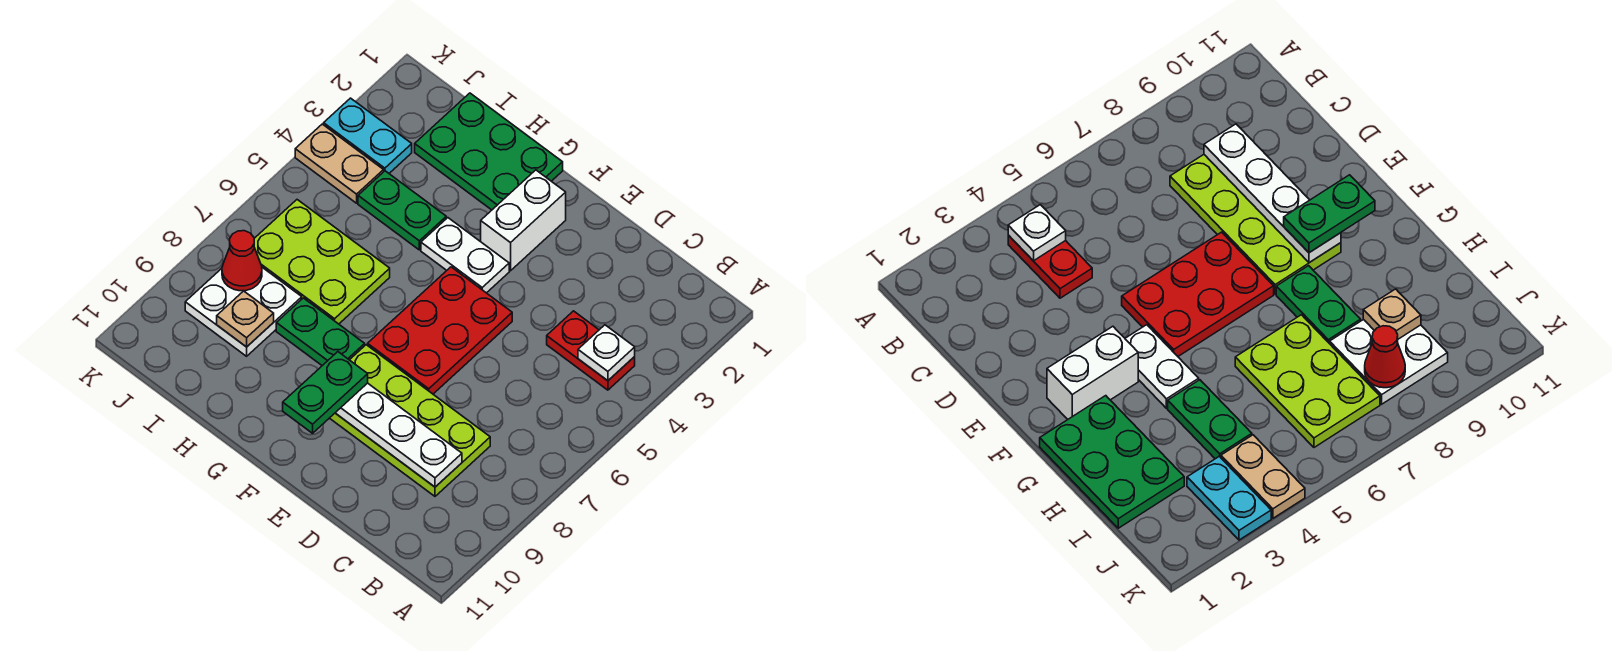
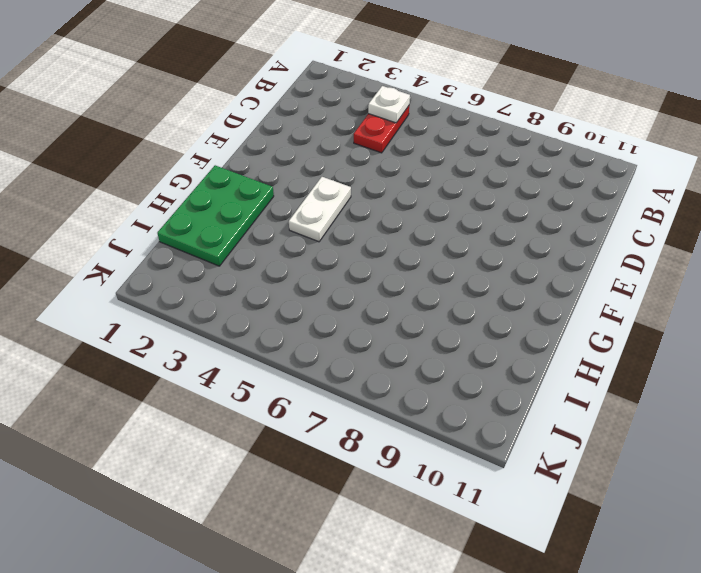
none -> lime plate C8:F9 level 1
none -> red plate E5:F7 level 1
none -> white brick F2:F3 level 1

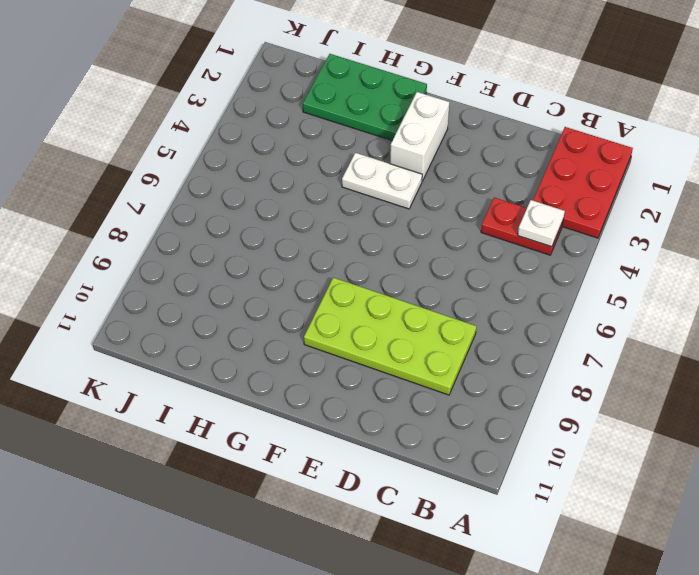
red plate A1:B3 level 1 -> red plate E5:F7 level 1
none -> green plate G8:H8 level 1
none -> green plate H4:I4 level 1
none -> lime plate H6:J7 level 1

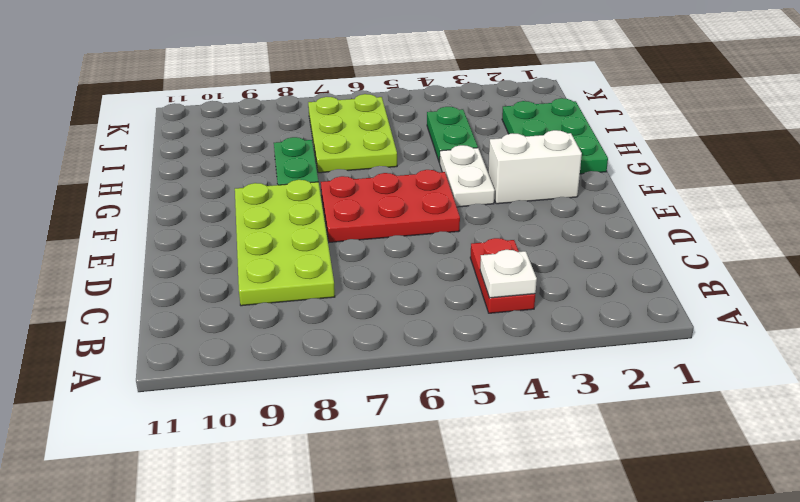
none -> white plate I8:J9 level 1
none -> cyan plate J3:K3 level 1
none -> tan plate J4:K4 level 1

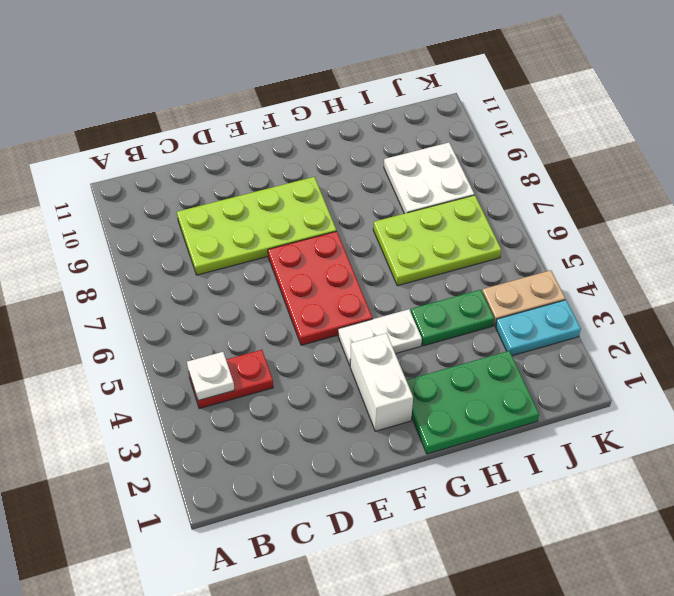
none -> green plate G8:H8 level 1
none -> white plate C9:F9 level 2
none -> tan plate I9 level 2

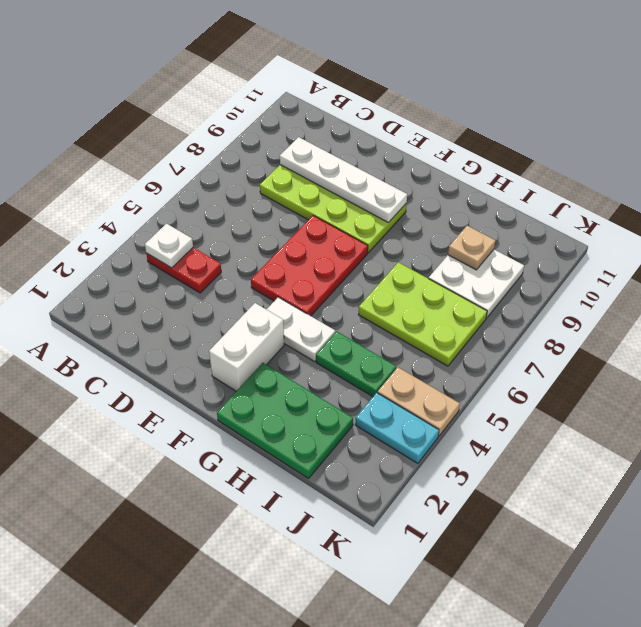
none -> green plate G8:H8 level 1
none -> red cone J8 level 2
none -> green plate F9:F10 level 3

